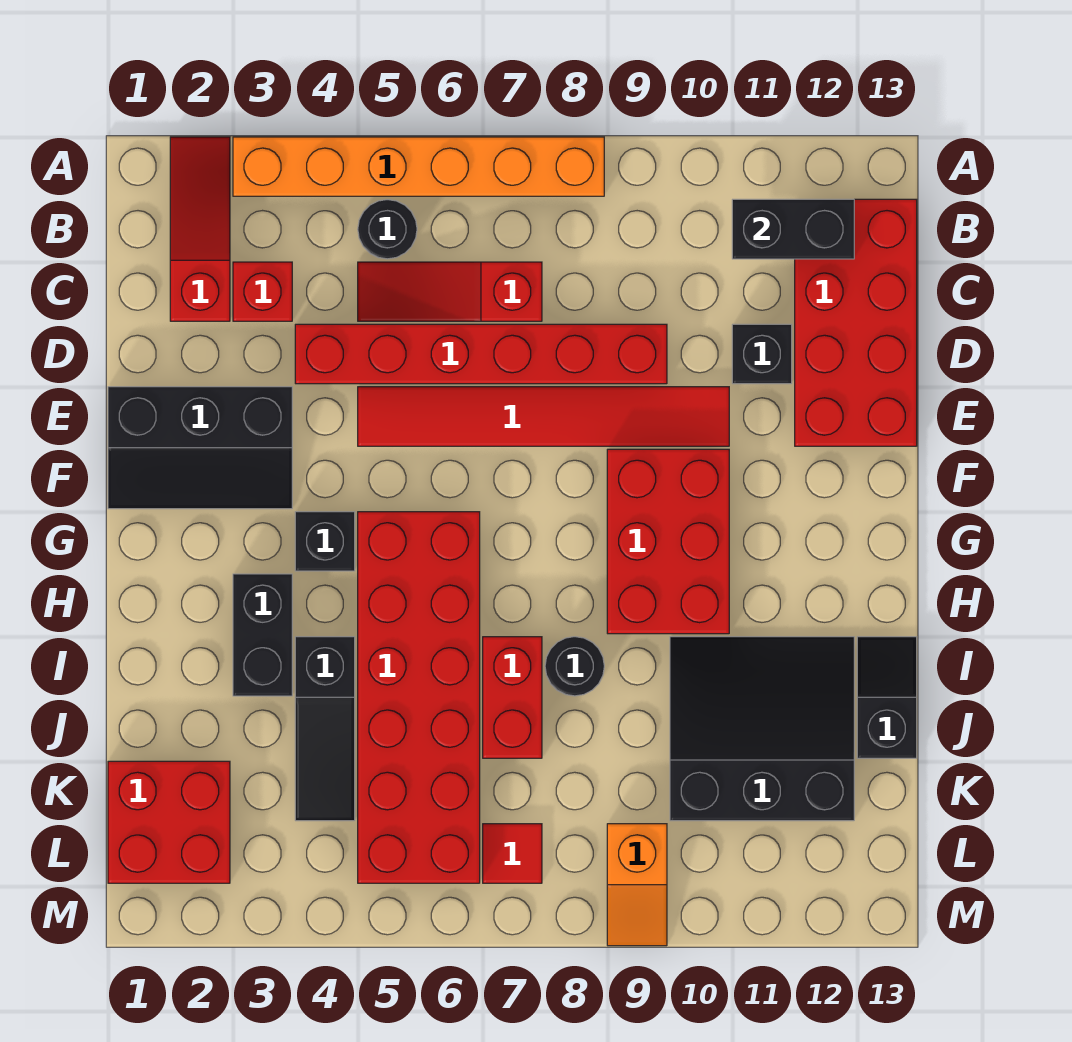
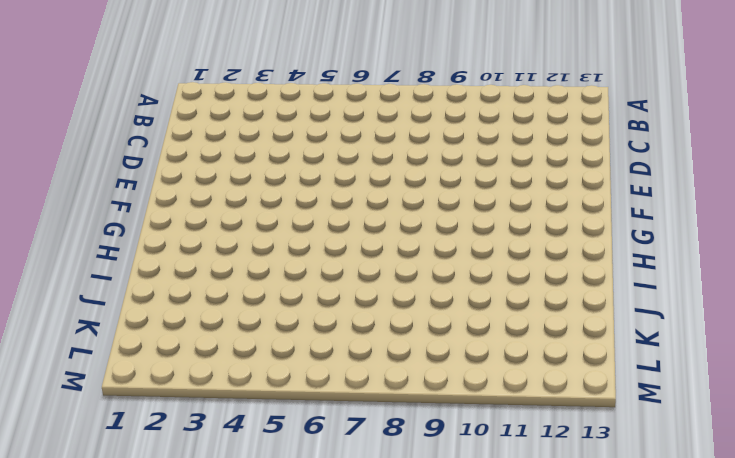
none -> red slope A2:C2 level 1 top C
none -> orange brick A3:A8 level 1
none -> black round brick B5 level 1

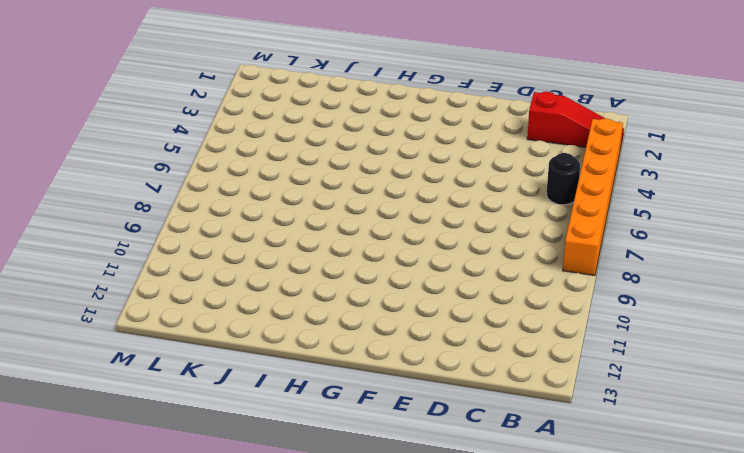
none -> red brick B12:E13 level 1
none -> red brick C3 level 1
none -> red slope C5:C7 level 1 top 7

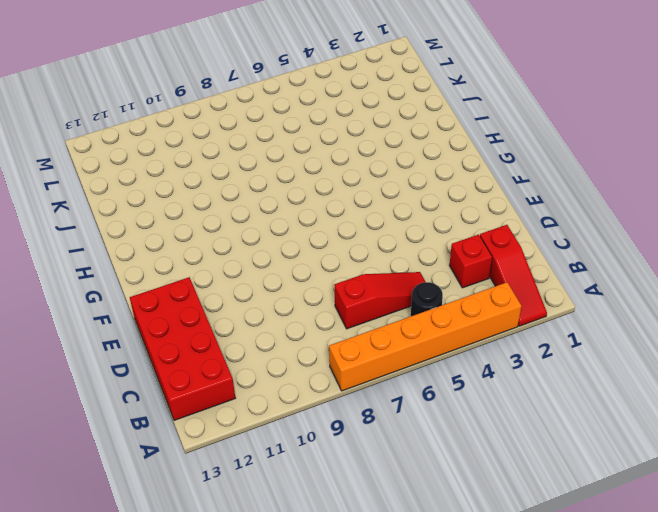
none -> red brick D4:D9 level 1
none -> black brick D11 level 1
none -> black slope E1:F3 level 1 top E

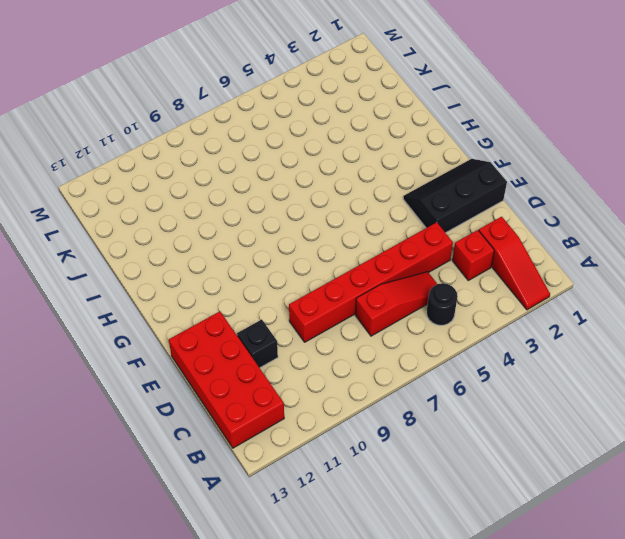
none -> orange brick A3:A8 level 1
none -> red tile E5:E10 level 1
none -> red brick F9:H10 level 1

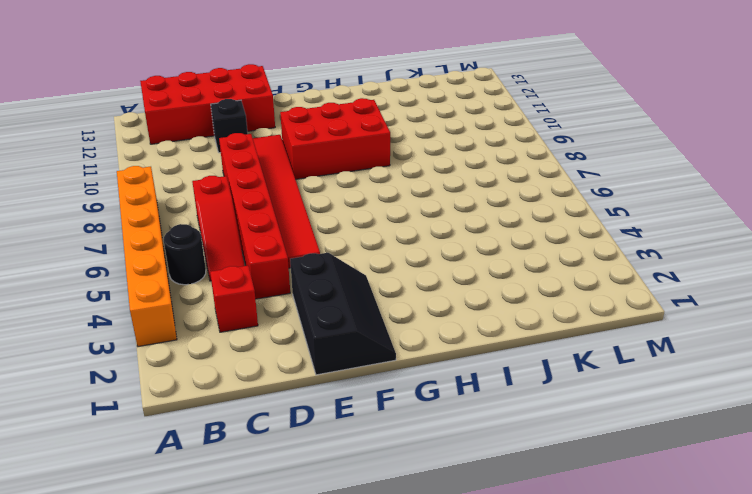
none -> red slope A2:C2 level 1 top C
none -> black brick G4 level 1
none -> red brick G5:L6 level 1

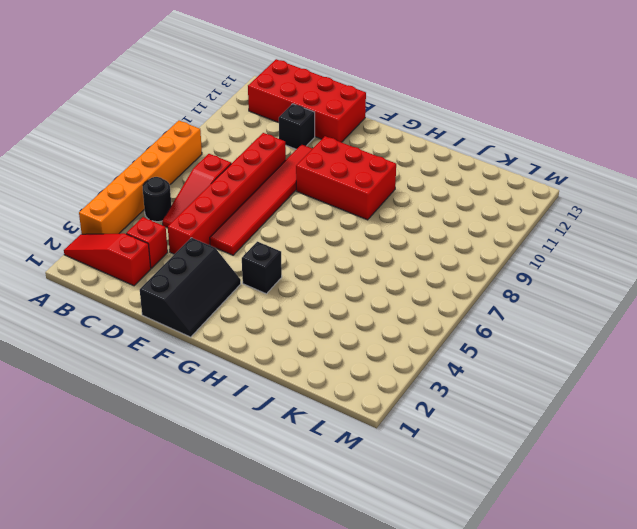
none -> red brick G5:L6 level 1
none -> black brick H3:I3 level 1
none -> black slope I4:K4 level 1 top I

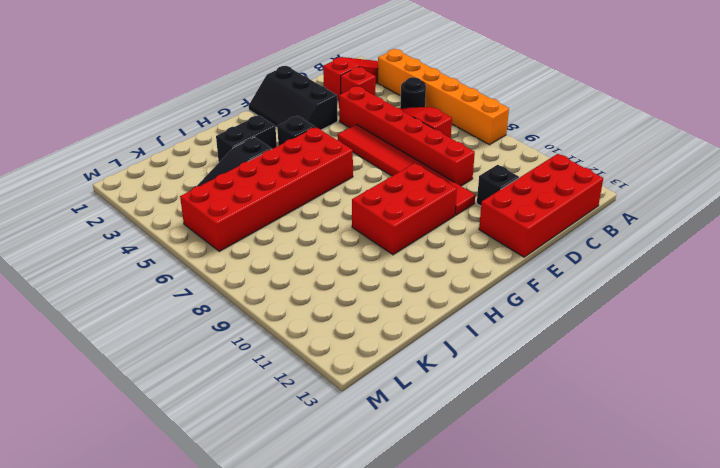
none -> red brick I7:J7 level 1
none -> black round brick I8 level 1
none -> black slope I10:K12 level 1 top K

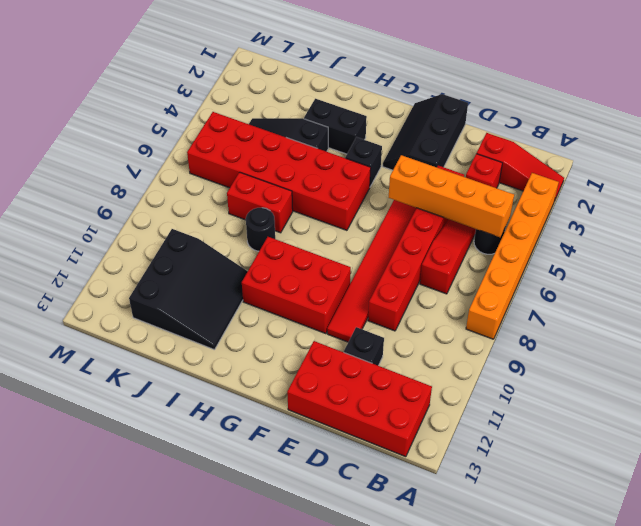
orange brick B5:E5 level 2 -> none
none -> black slope I13:J13 level 1 top J
none -> red brick K1:L2 level 1
none -> red tile L7 level 1

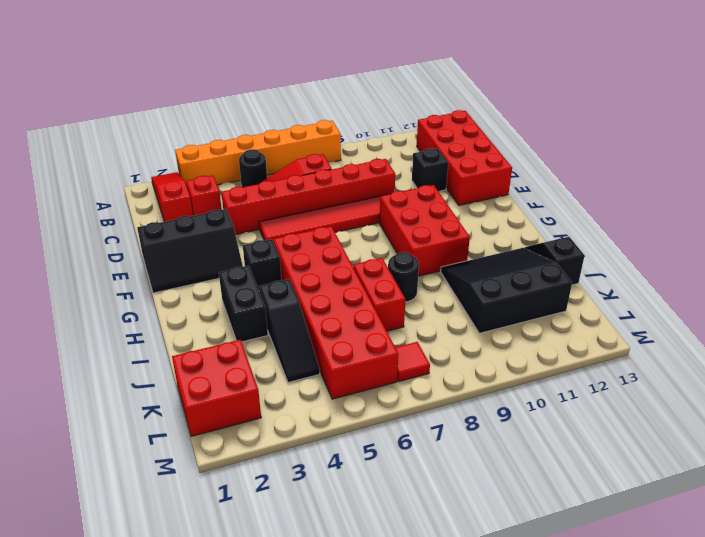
none -> orange slope L9:M9 level 1 top L
none -> black brick B11:B12 level 2

